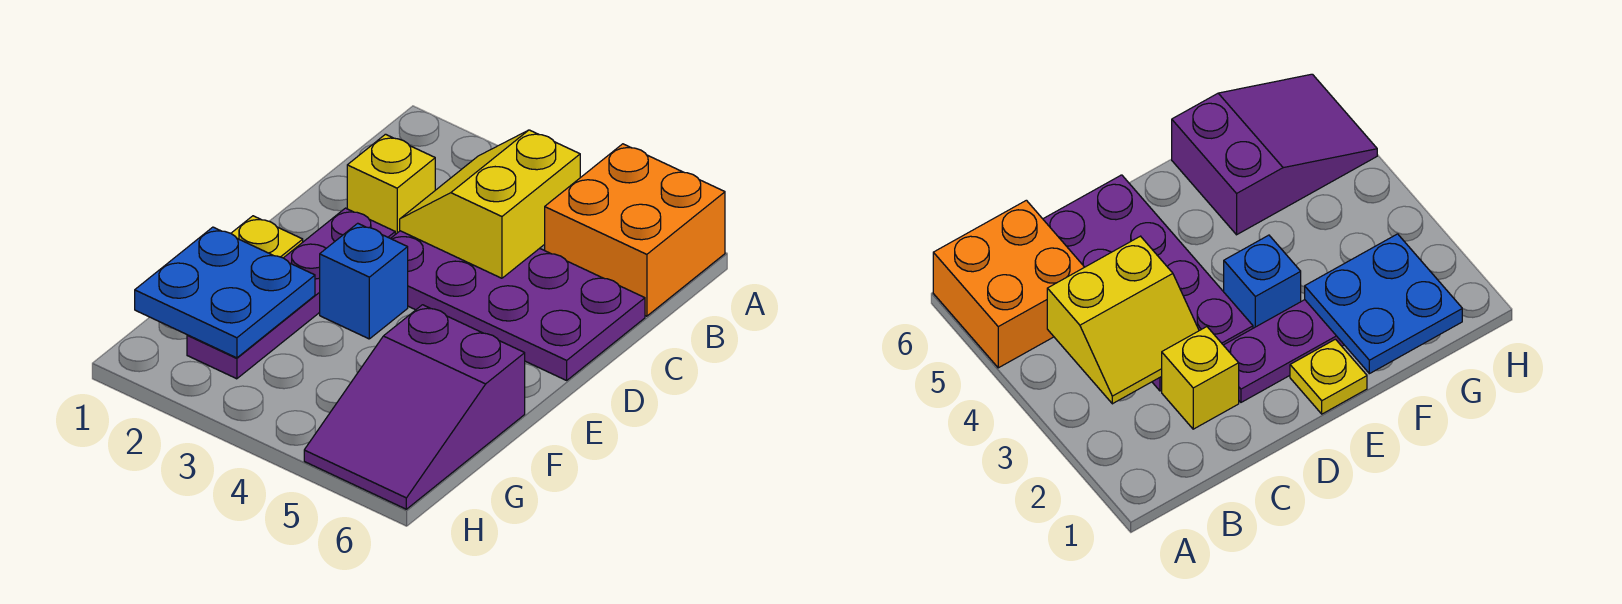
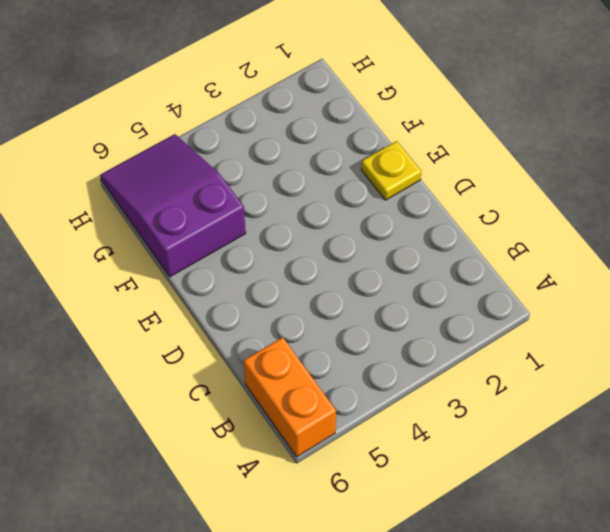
orange brick A6:B6 level 1 -> orange brick A5:B6 level 1
none -> yellow brick C2 level 1
none -> purple plate C3:D6 level 1

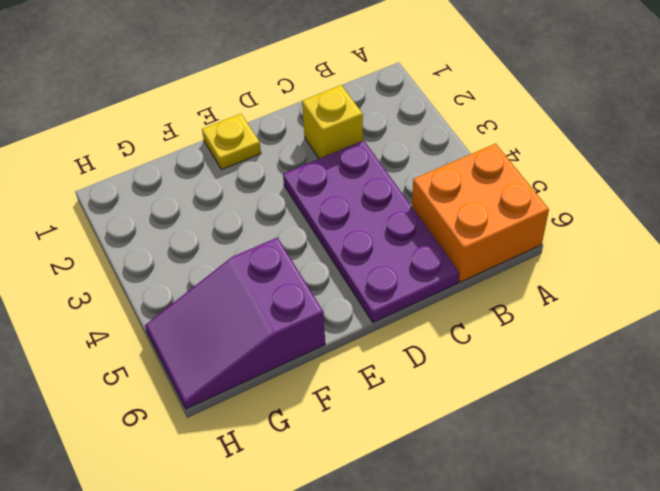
none -> purple plate D2:G2 level 1
none -> blue brick E3 level 1

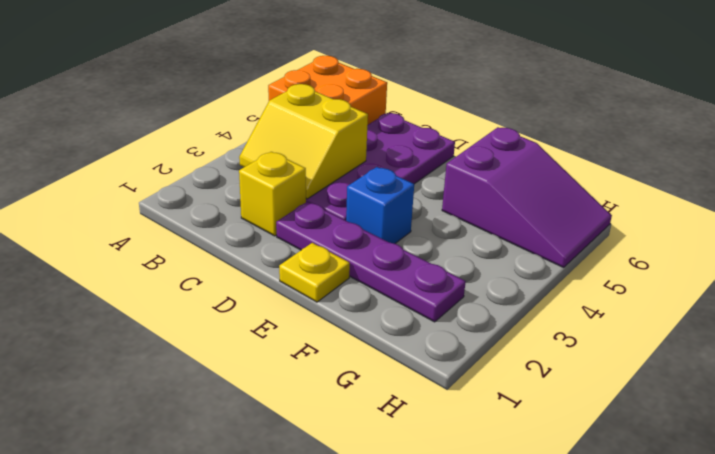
none -> blue plate F1:G2 level 2

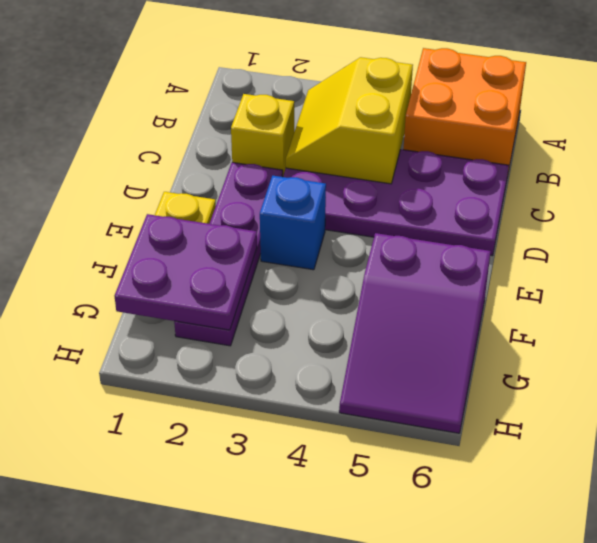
purple plate F1:G2 level 2 -> blue plate F1:G2 level 2

